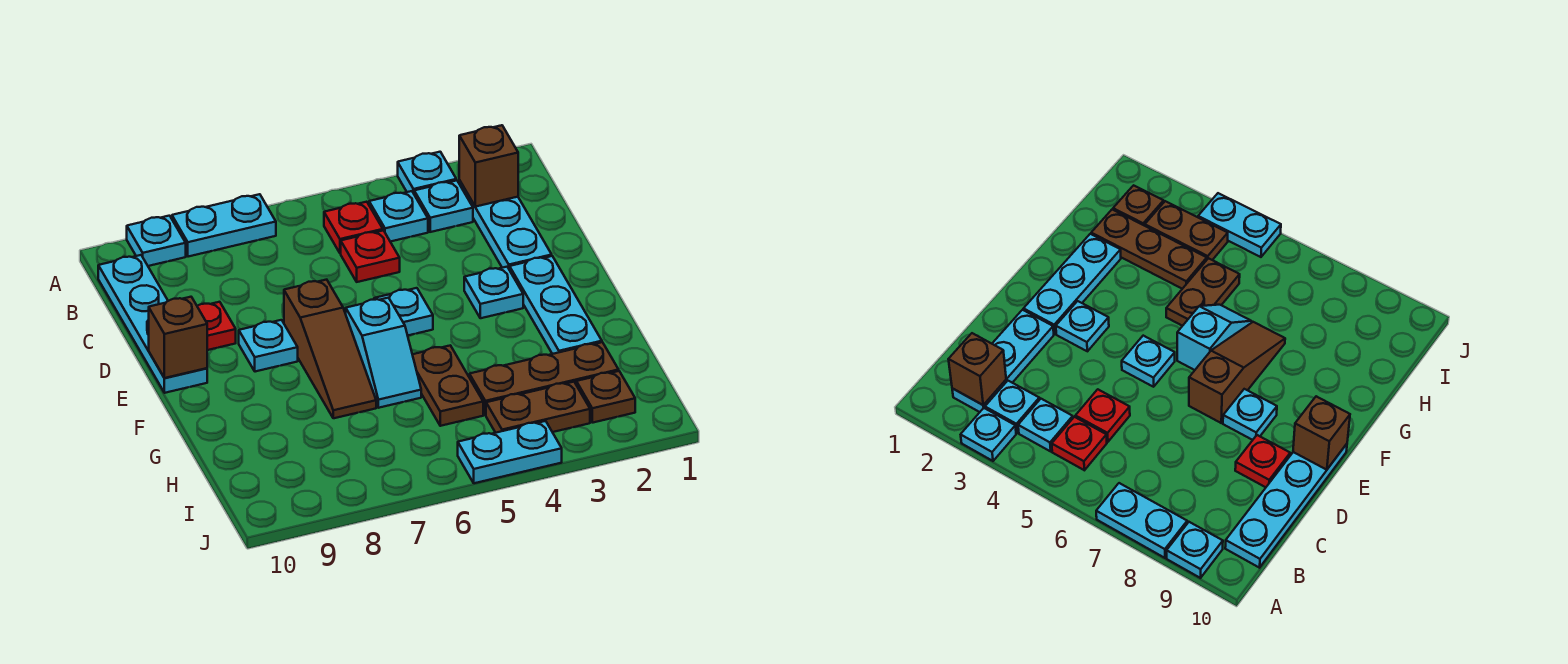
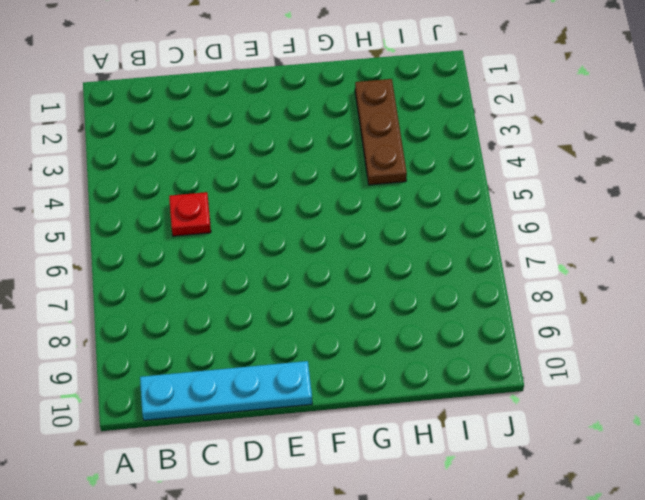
none -> cyan plate A3 level 1
none -> cyan plate A7:A8 level 1
none -> cyan plate A9 level 1

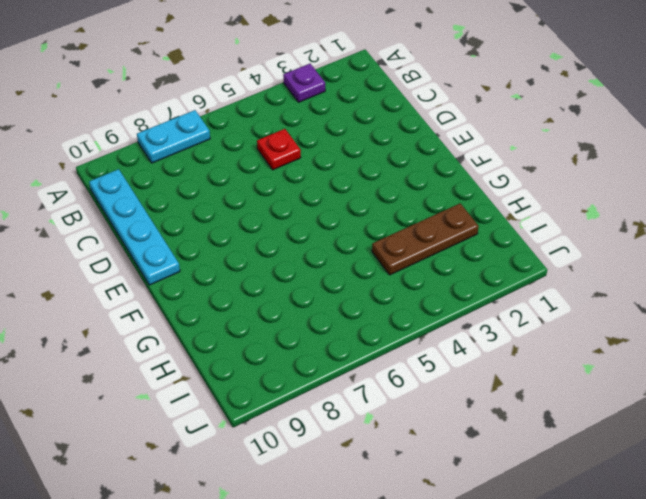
purple plate A3 level 1 -> cyan plate A3 level 1
none -> cyan plate A9 level 1
none -> cyan plate B2:D2 level 1
none -> cyan plate B3 level 1

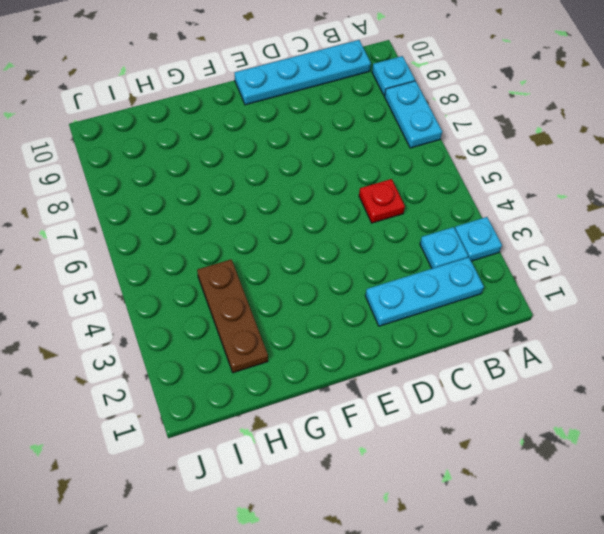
none -> cyan plate B4 level 1
none -> red plate B5 level 1
none -> red plate D9 level 1

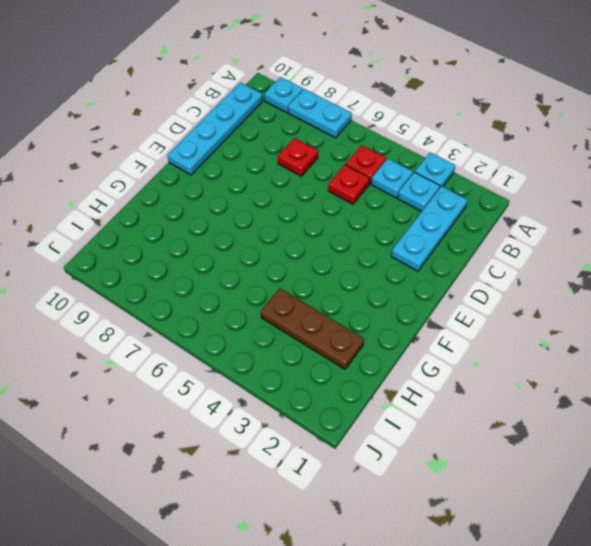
red plate C7 level 1 -> red plate D9 level 1
none -> cyan plate E2:G2 level 1
none -> cyan plate E3 level 1
none -> cyan plate E5 level 1

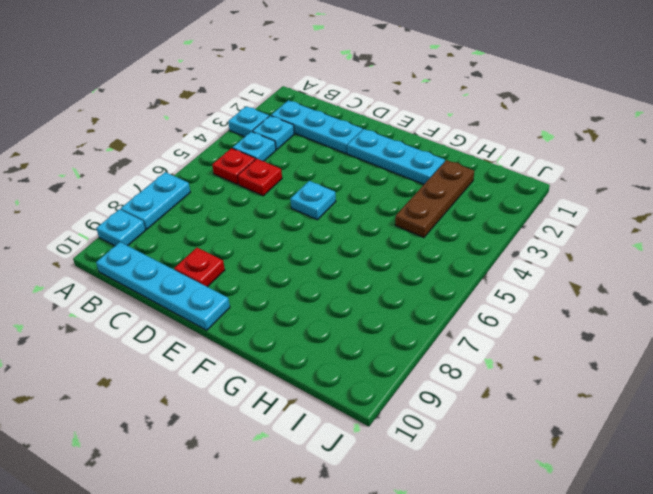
none -> cyan plate E3 level 1
none -> brown slope E7:G7 level 1 top E
none -> cyan plate E8 level 1

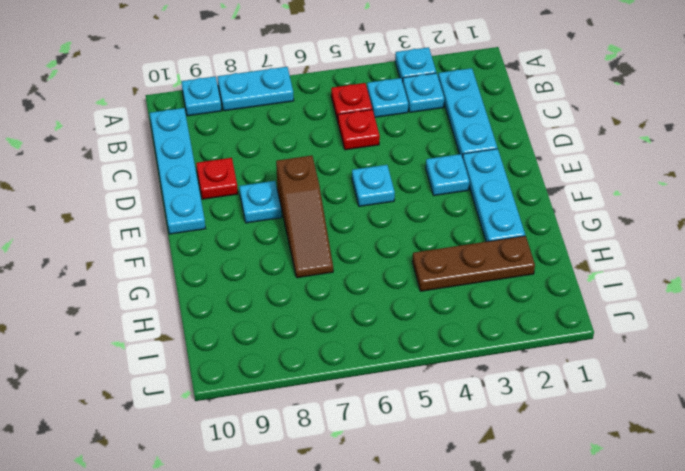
none -> cyan slope F6:G6 level 1 top F
none -> brown plate G5:H5 level 1
none -> brown plate I2 level 1

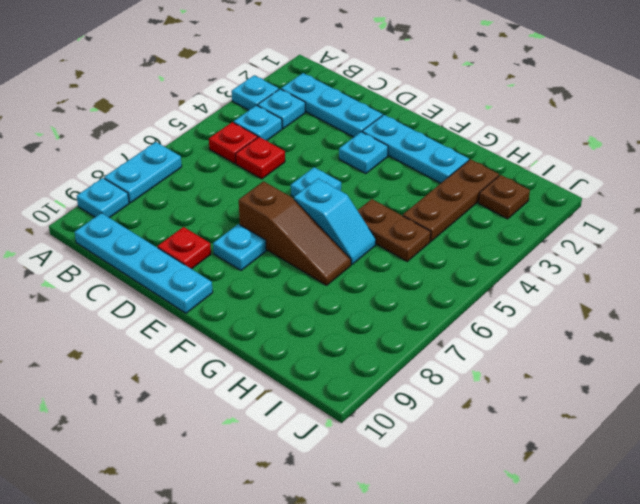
none -> brown plate I3:I4 level 1
none -> cyan plate J4:J5 level 1
none -> brown brick B2 level 2

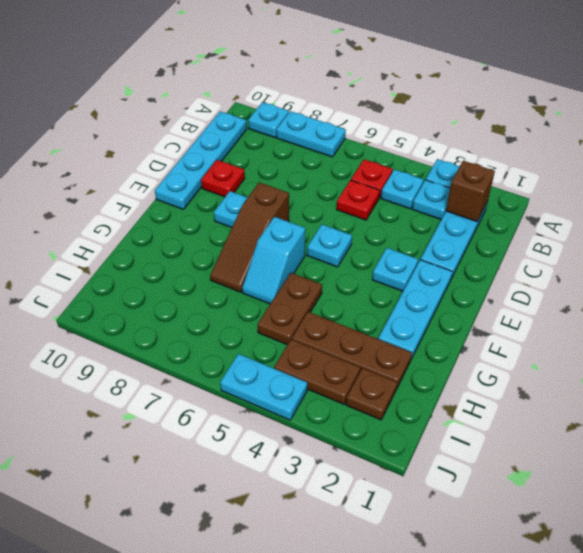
none -> brown brick E10 level 2

